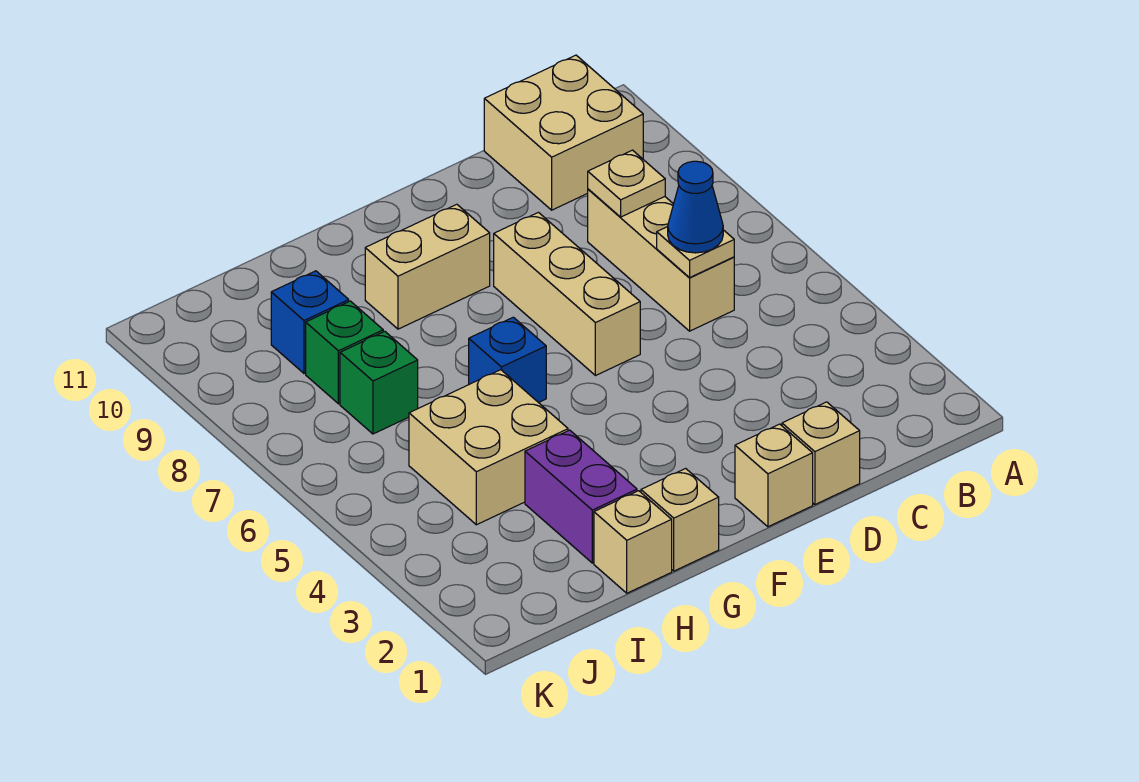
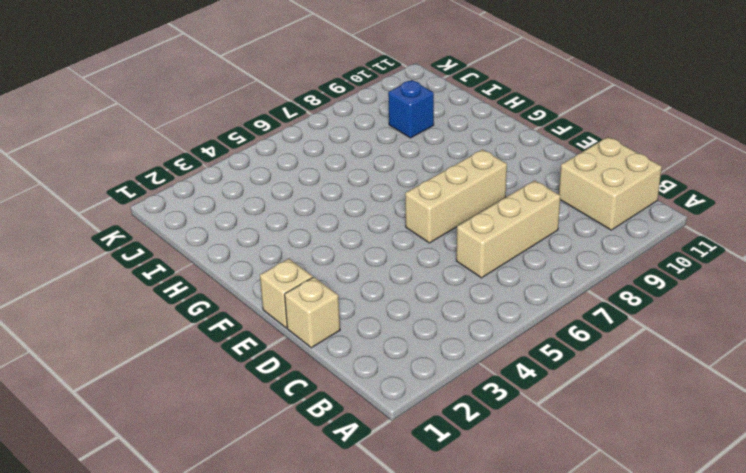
none -> tan brick F9:G9 level 1
none -> tan brick G1 level 1
none -> blue brick G6 level 1

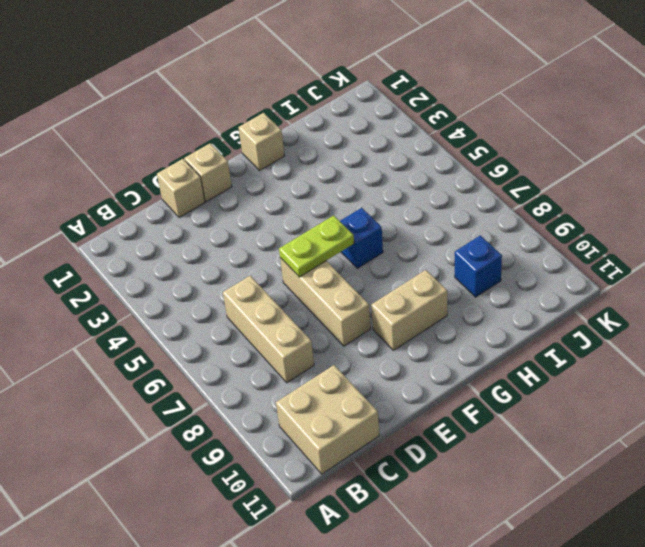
lime plate E6:F6 level 2 -> none
none -> tan brick H1 level 1
none -> purple brick H2:H3 level 1
none -> tan brick H4:I5 level 1

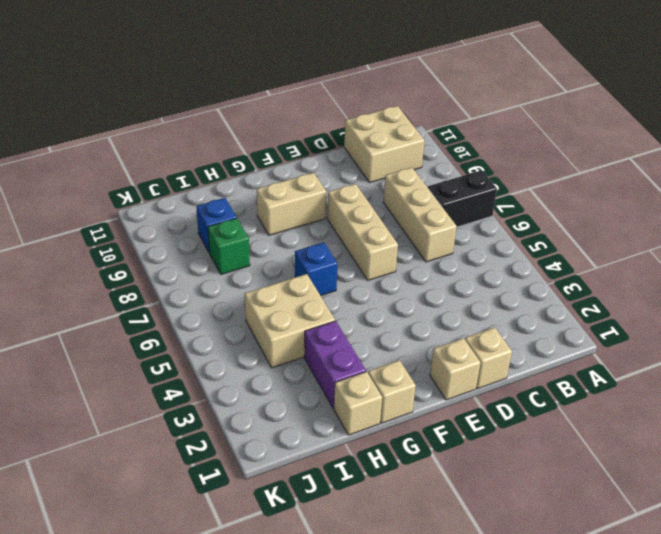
black brick A7:B7 level 1 -> none
none -> green brick I7 level 1
none -> tan plate C6 level 2
none -> tan plate C8 level 2

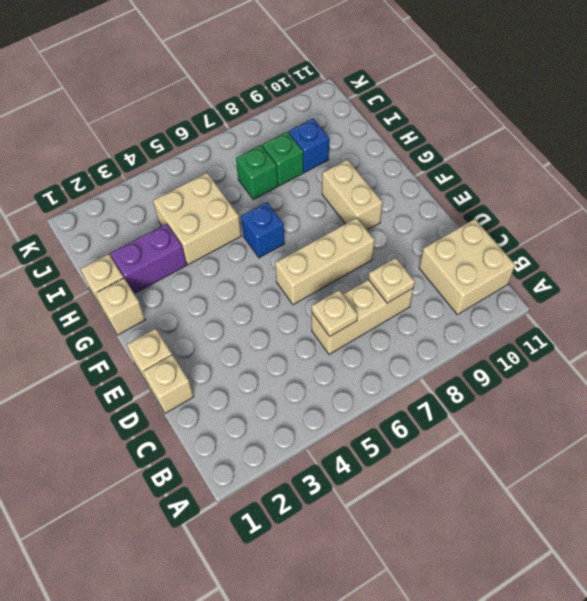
none -> blue cone C6 level 3

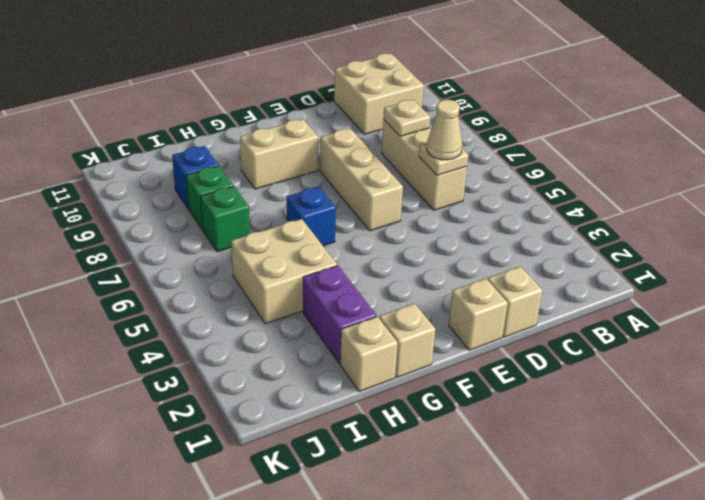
tan cone C6 level 3 -> blue cone C6 level 3

